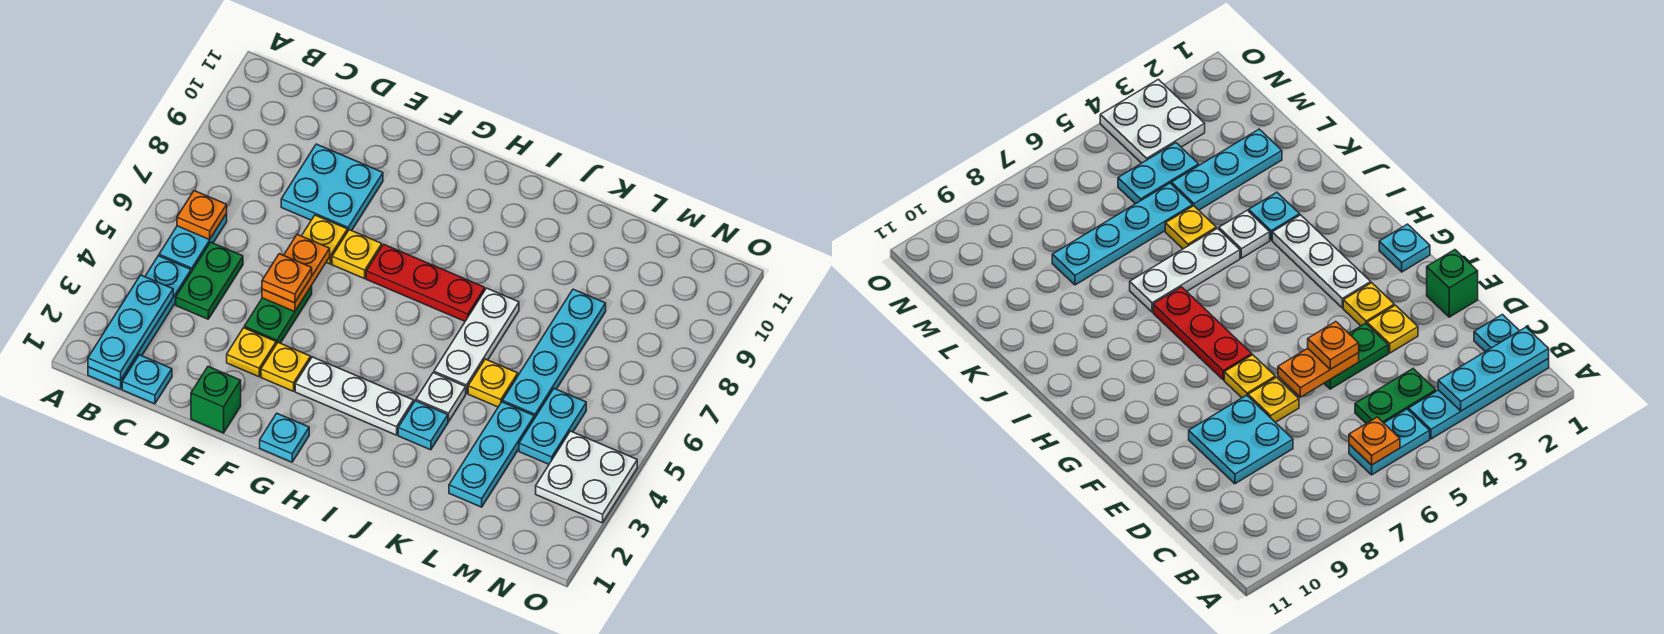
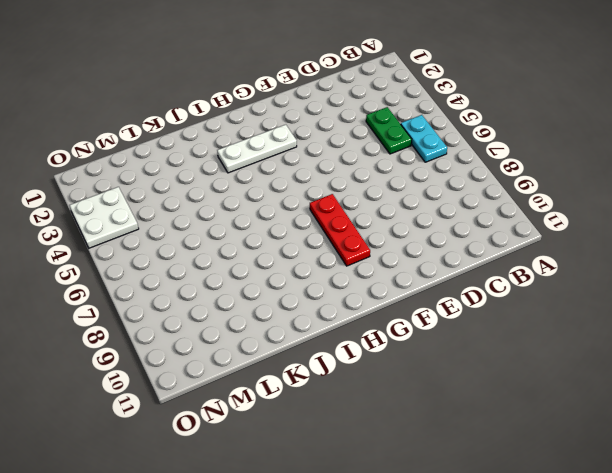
red plate G7:G9 level 1 -> red plate G7:I7 level 1
none -> cyan plate B1:B4 level 1
none -> cyan plate C1 level 1
none -> cyan plate D8:E9 level 1

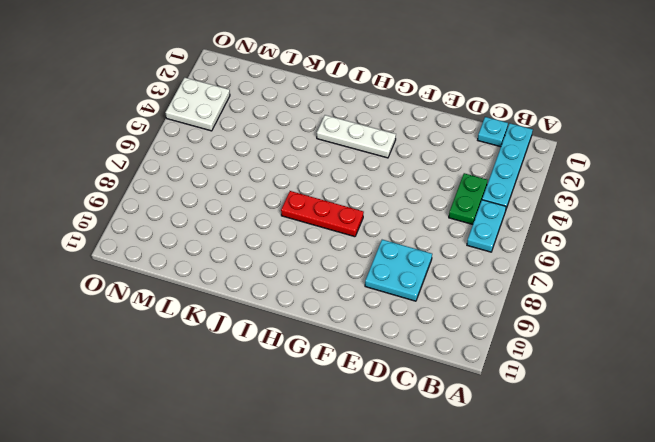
none -> green brick E1 level 1
none -> yellow plate E3 level 1
none -> green plate E4:E5 level 1

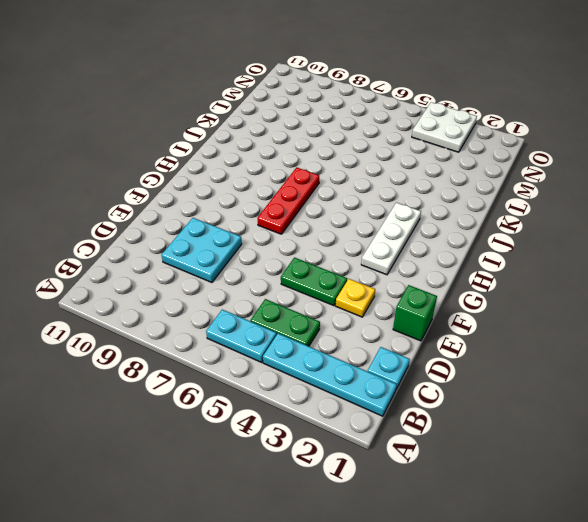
none -> yellow plate E7 level 1
none -> yellow plate F3 level 1
none -> yellow plate F7 level 1

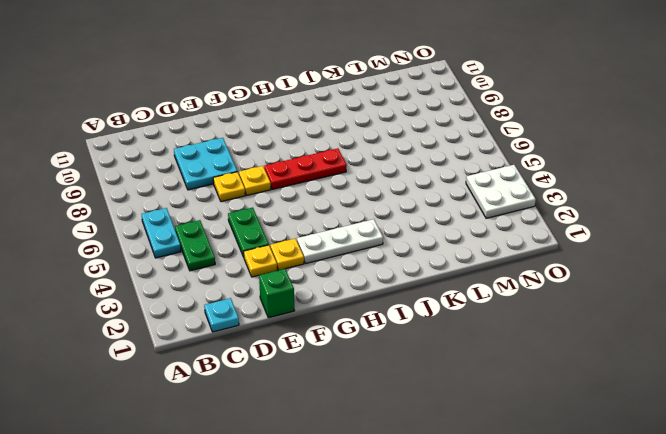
none -> cyan plate B1:B4 level 1
none -> cyan plate G1 level 1
none -> cyan plate J3 level 1

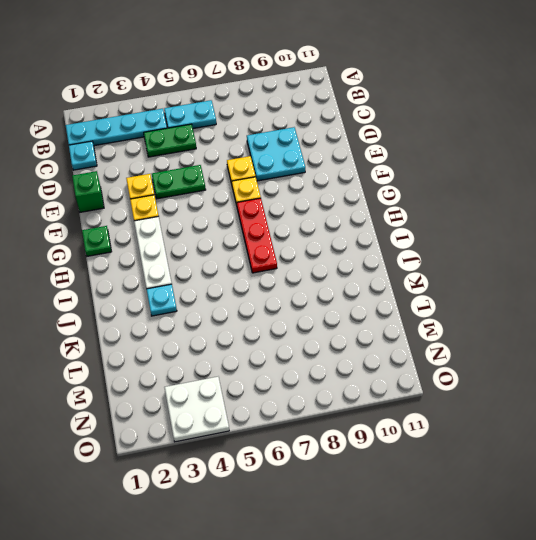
green plate G1 level 1 -> cyan plate G1 level 1
none -> white plate J4 level 1
none -> white plate J5:J7 level 1
none -> yellow plate K5 level 1

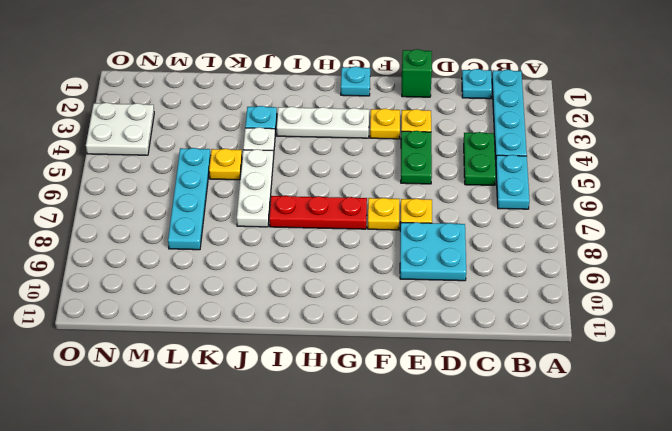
none -> cyan plate L2:L4 level 1
none -> cyan plate M4:M5 level 1
none -> cyan plate B1:B3 level 2

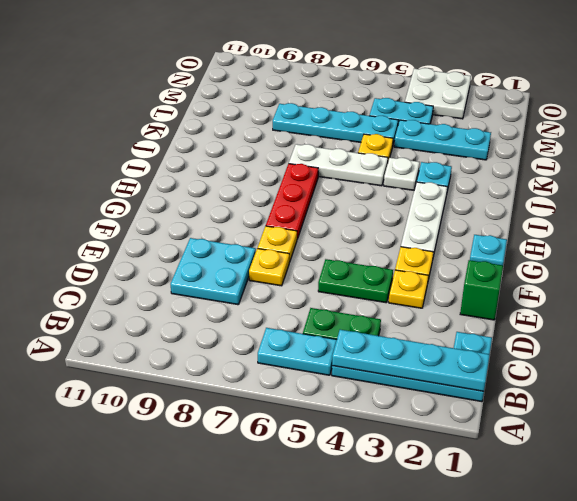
cyan plate B1:B4 level 2 -> cyan plate B1:B3 level 2
none -> orange plate B6 level 2
none -> orange plate E5:E6 level 2
none -> orange plate E5 level 3

